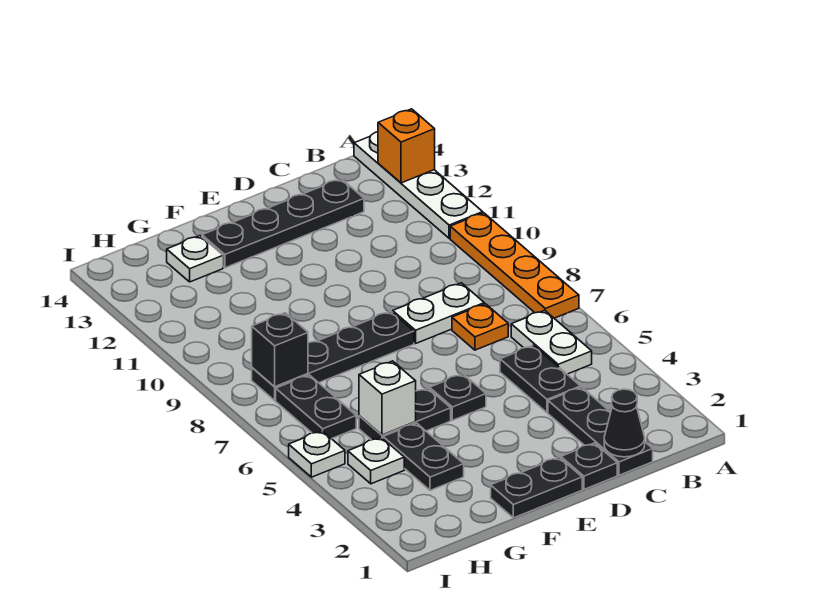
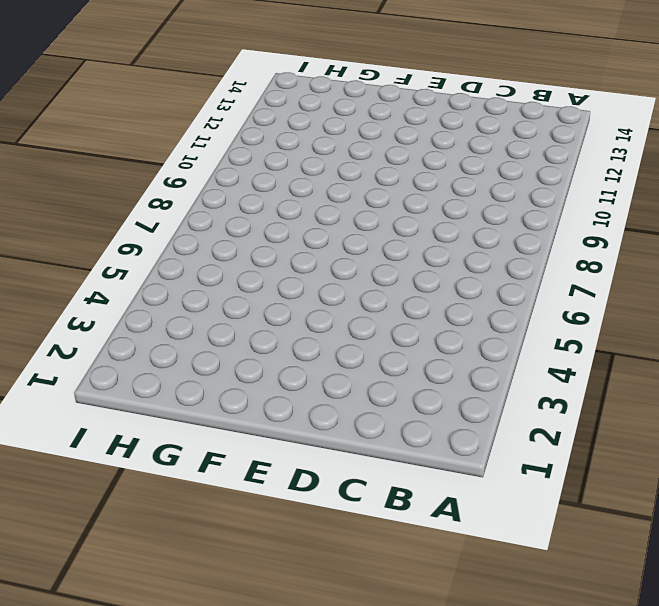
none -> orange plate A7:A10 level 1
none -> white plate A11:A14 level 1
none -> white plate B5:B6 level 1

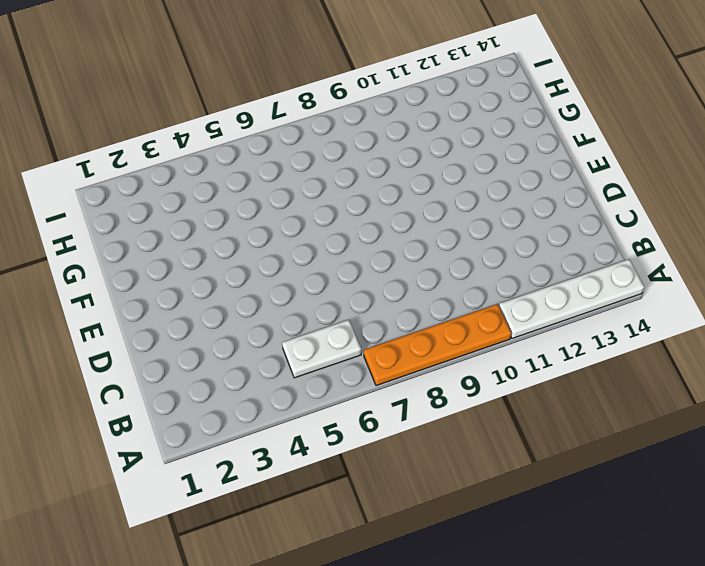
none -> black plate C1:C3 level 1
none -> black plate C4:C5 level 1
none -> orange plate C7 level 1

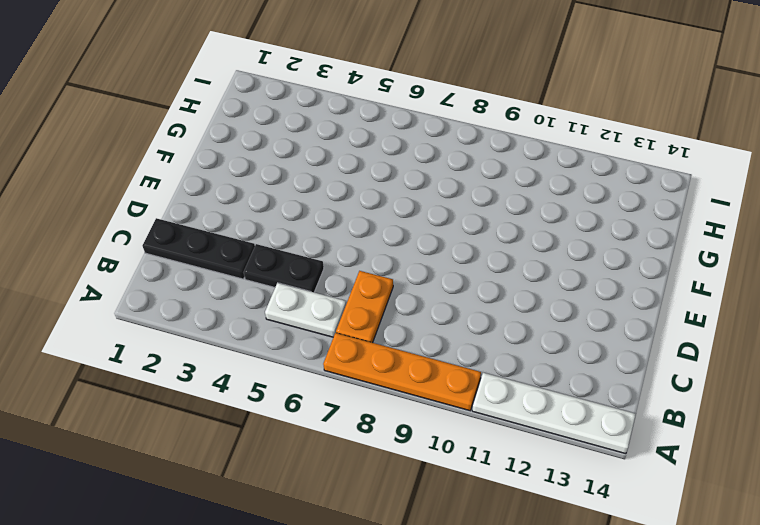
orange plate B7:C7 level 1 -> orange plate C7 level 1
none -> white plate C8:D8 level 1
none -> black plate C13:F13 level 1
none -> black plate D1 level 1

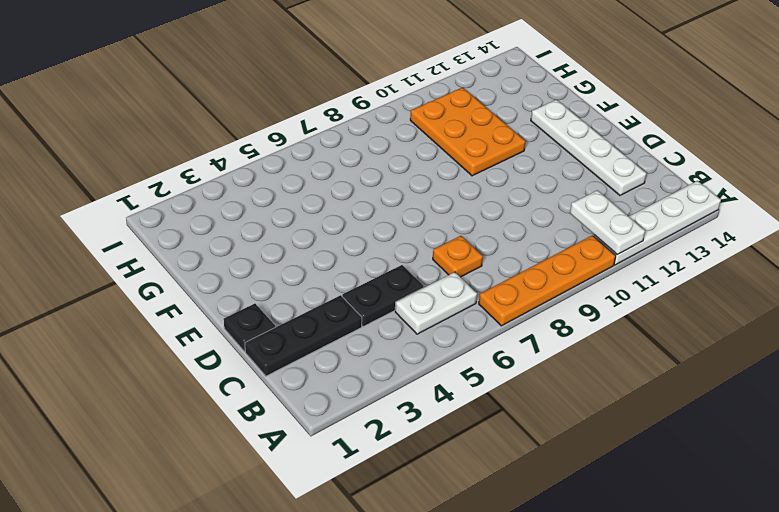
white plate A11:B11 level 2 -> white plate C8:D8 level 1
white plate C13:F13 level 1 -> black plate C13:F13 level 1
orange plate F10:H11 level 1 -> none
none -> black plate E1:F1 level 1
none -> black plate E5 level 1
none -> black plate E8:H8 level 1

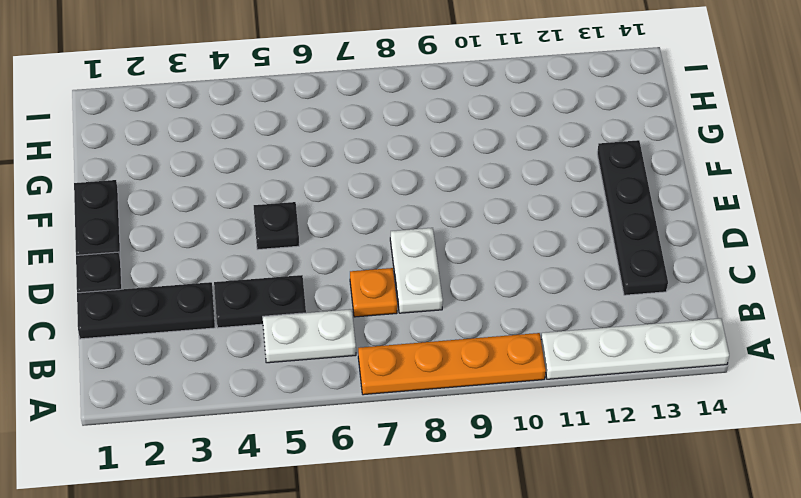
none -> black plate E8:H8 level 1
none -> black plate F5:G5 level 1
none -> black plate G3:G4 level 1

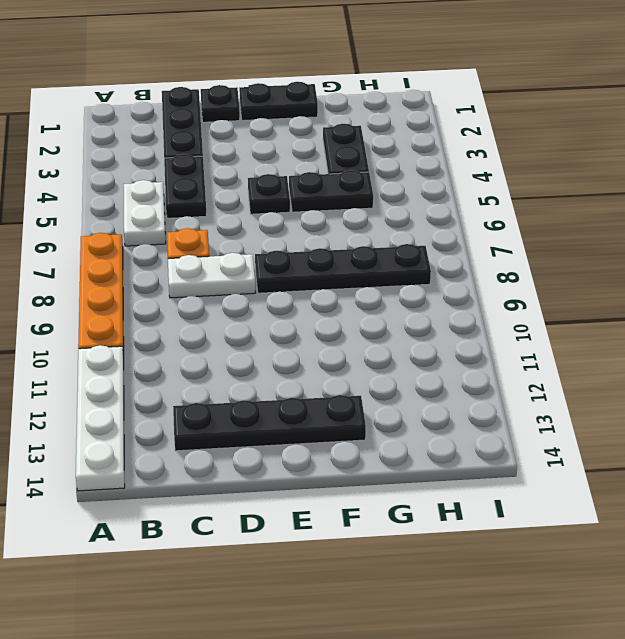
none -> white plate G13 level 1
none -> white plate H4 level 1
none -> black plate H6:H7 level 1

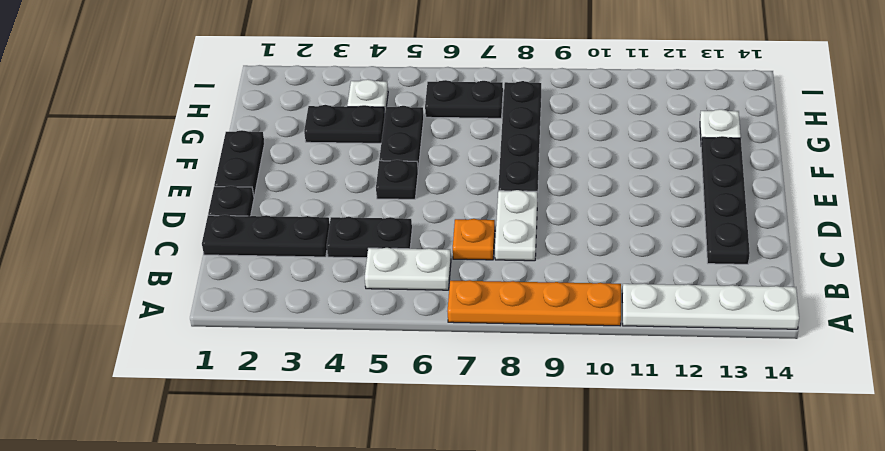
none -> white plate I5 level 1
none -> orange brick A13 level 2
none -> black cone C1 level 2

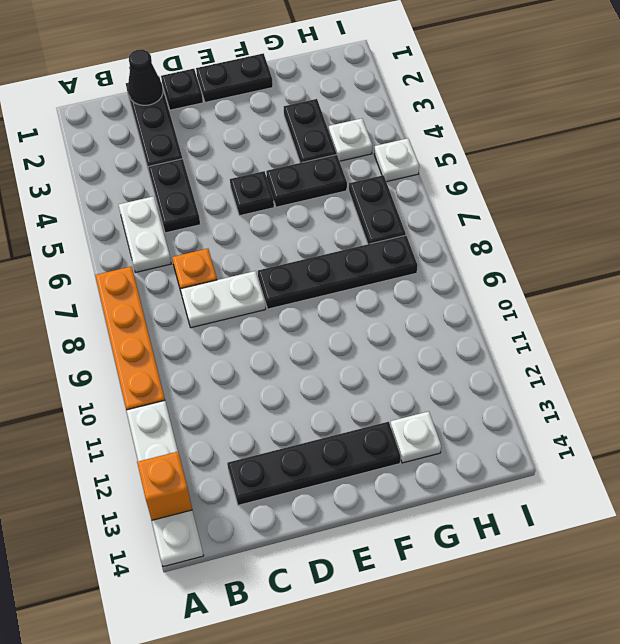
none -> white brick G5 level 2
none -> black brick H8 level 2

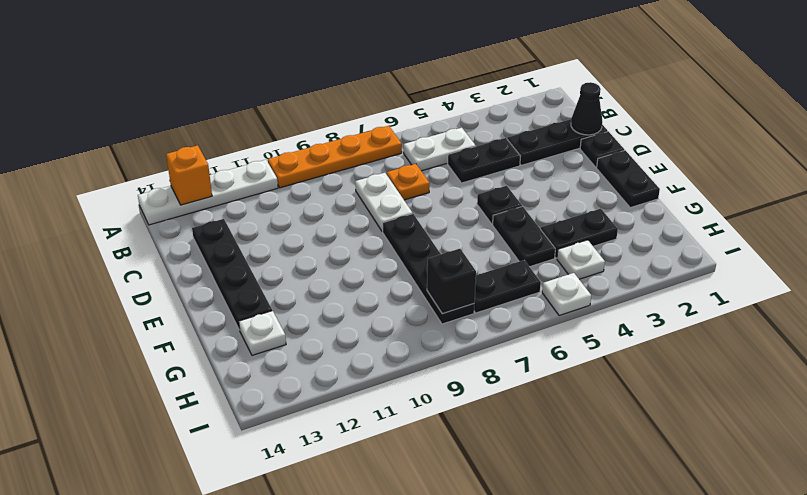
none -> white brick G5 level 2

